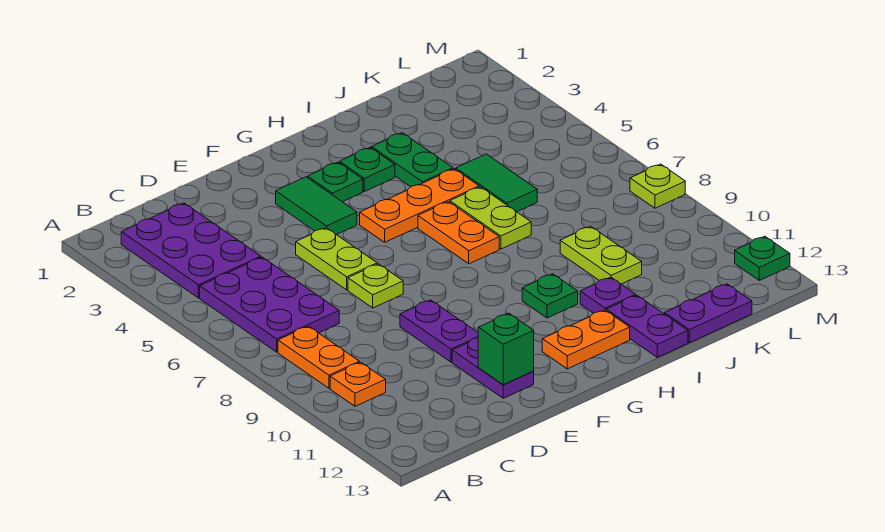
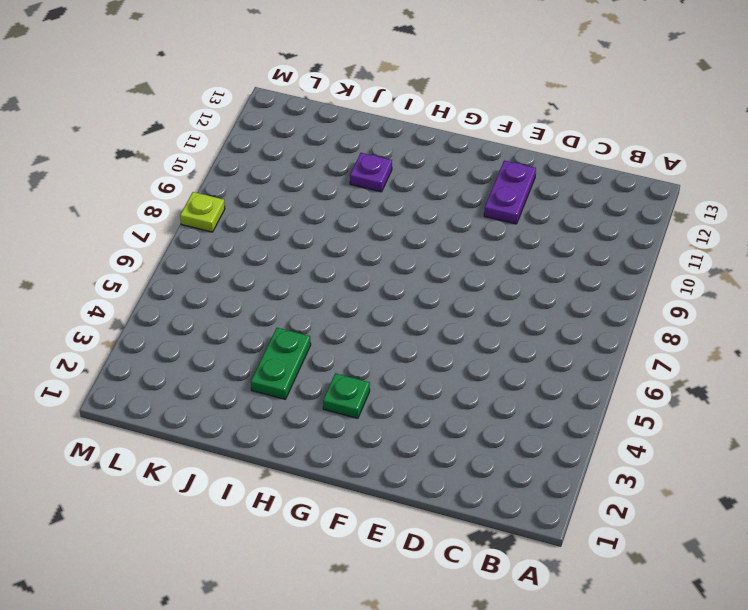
none -> purple plate B2:C4 level 1
none -> purple plate B5:C7 level 1
none -> orange plate B8:B9 level 1

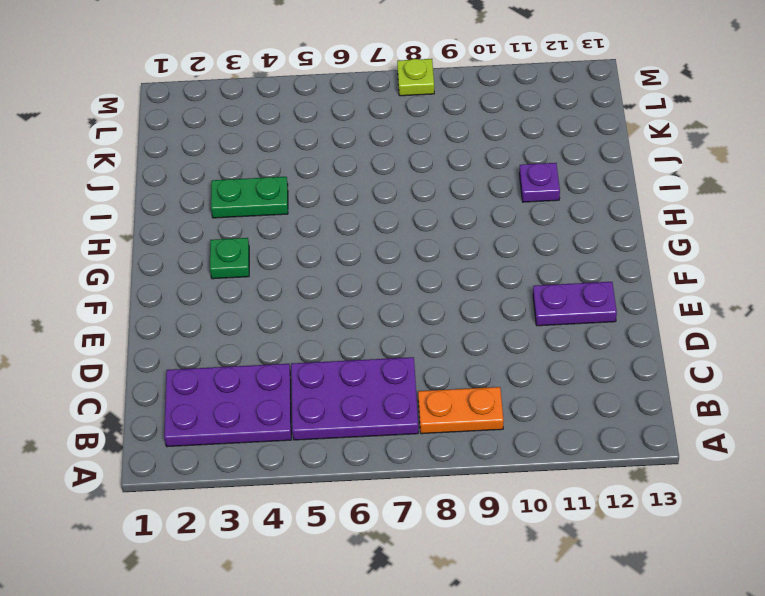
none -> orange plate B10 level 1
none -> lime plate E5:E6 level 1
none -> lime plate E7 level 1

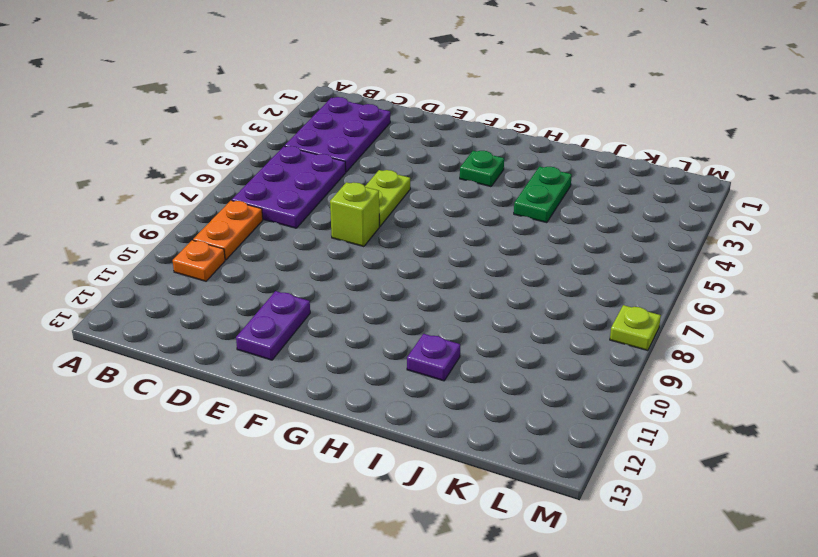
lime brick E7 level 1 -> lime plate E7 level 1
none -> purple plate E9:E10 level 1
none -> green tile F3:F4 level 1
none -> orange plate G5:I5 level 1

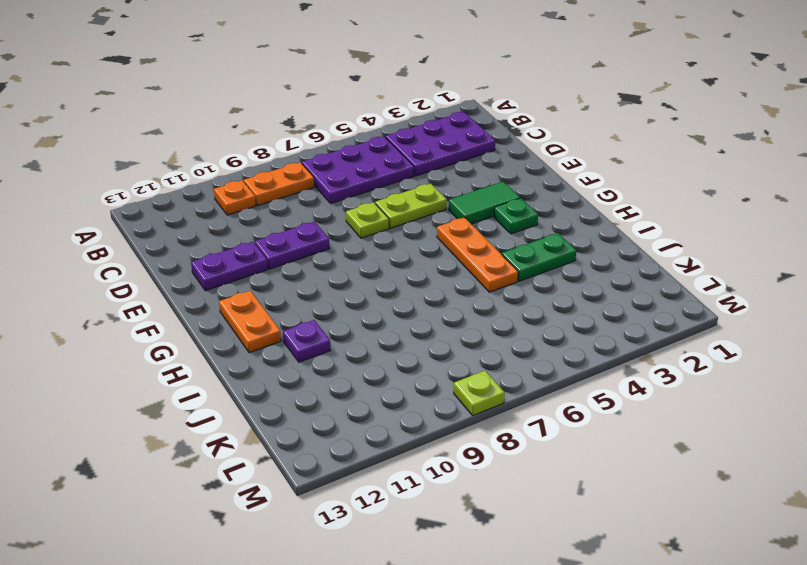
none -> green plate H3 level 1
none -> orange plate H6:H7 level 1
none -> green plate H10 level 1

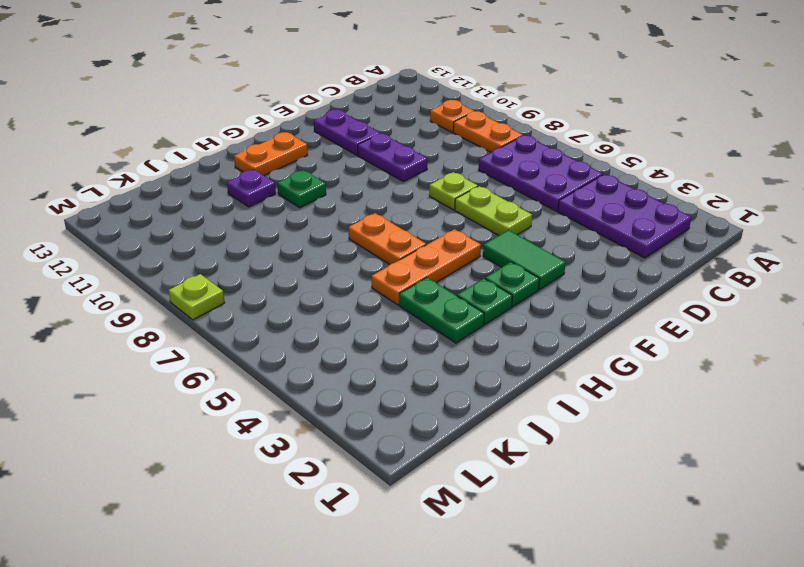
none -> lime plate I6:I7 level 1
none -> purple plate I12:I13 level 1
none -> green tile J5:J6 level 1

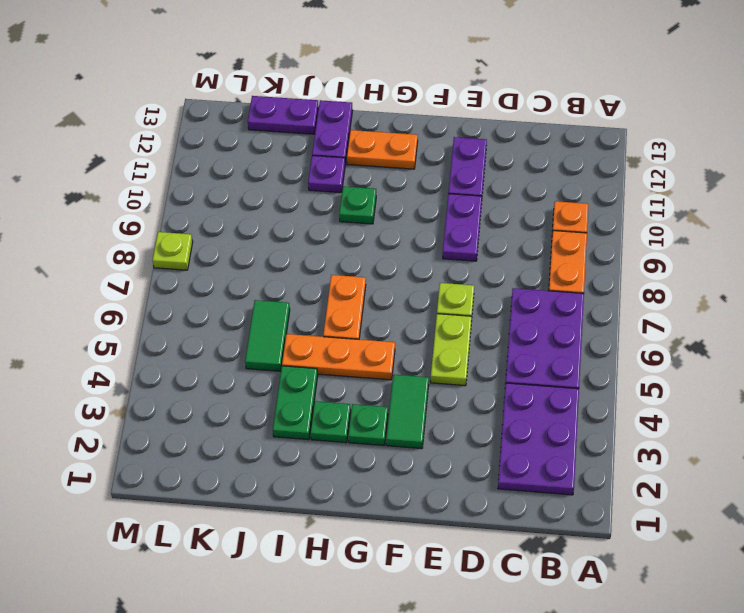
none -> lime plate I6:I7 level 1
none -> lime plate J9:J10 level 1
none -> green plate M12 level 1

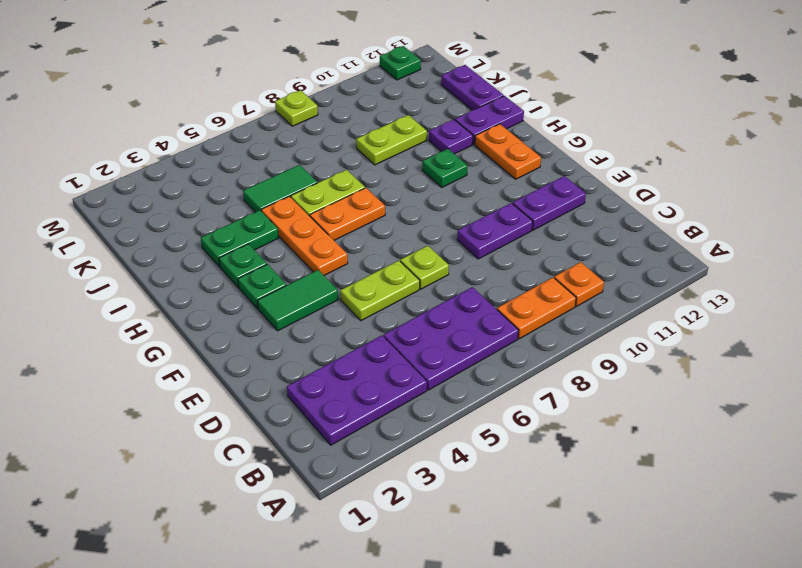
none -> green brick E12 level 2

